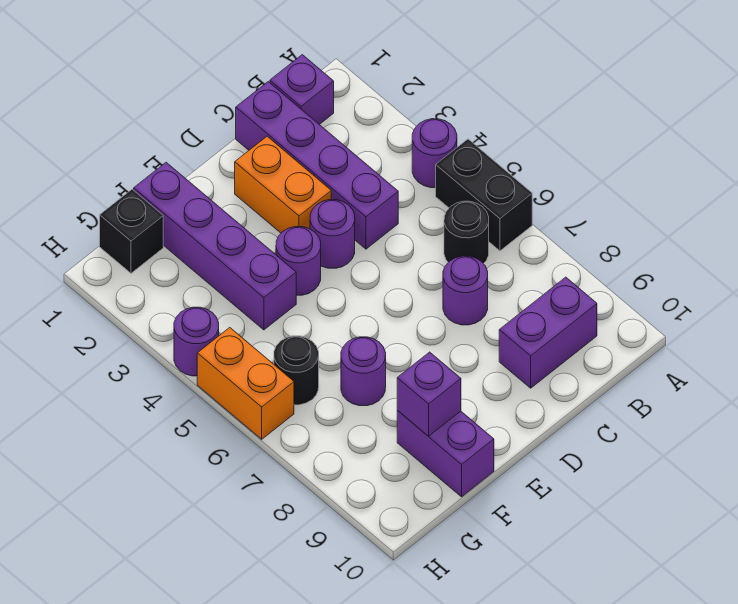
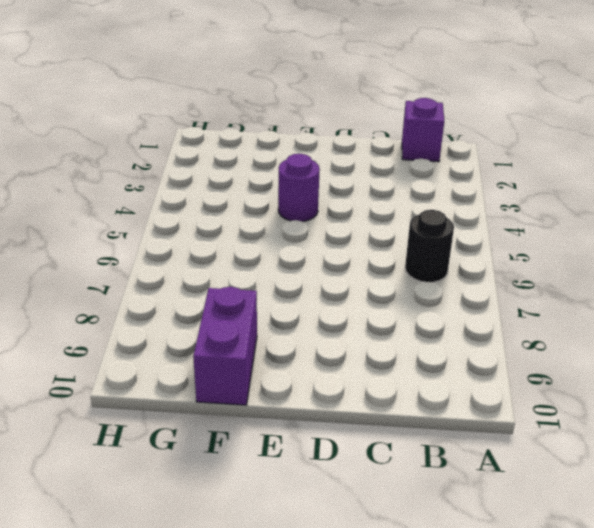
none -> purple round brick A4 level 1
none -> black brick A5:A6 level 1
none -> purple brick B9:C9 level 1

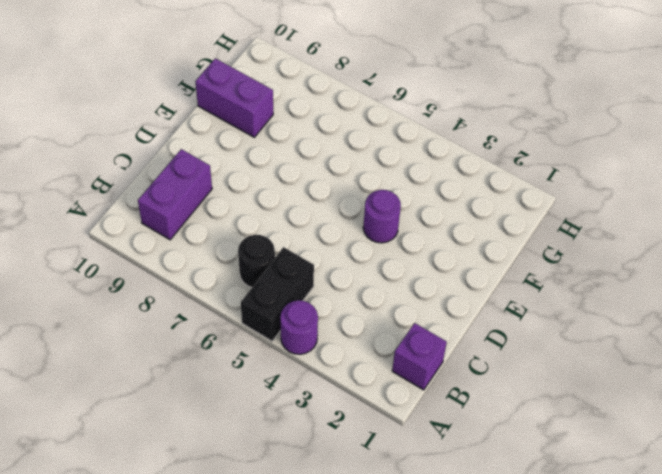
black brick A5:B5 level 1 -> black brick A5:A6 level 1
none -> purple brick C1:C4 level 1
none -> purple round brick C7 level 1
none -> orange brick D2:D3 level 1

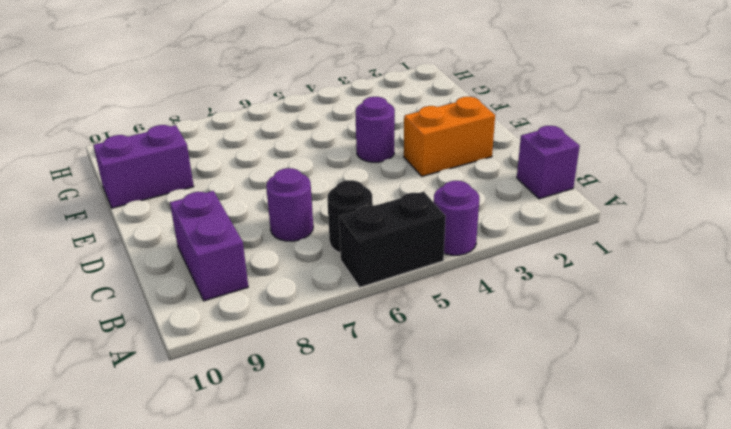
none -> purple brick C1:C4 level 1
none -> purple round brick D4 level 1
none -> purple brick F1:F4 level 1

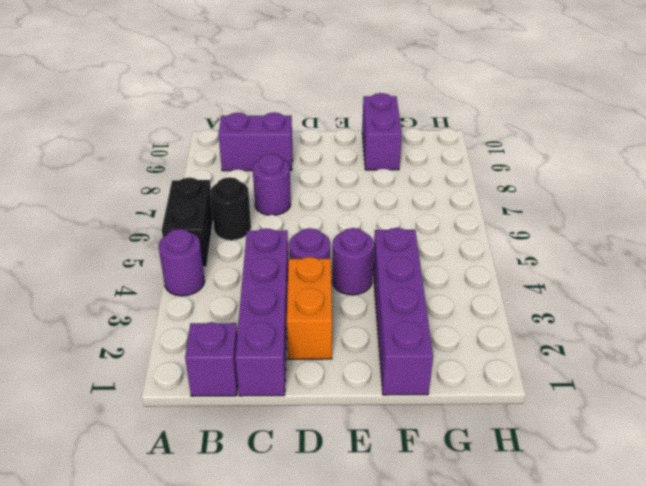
none -> purple round brick F7 level 1
none -> black brick G1 level 1
none -> black round brick G6 level 1

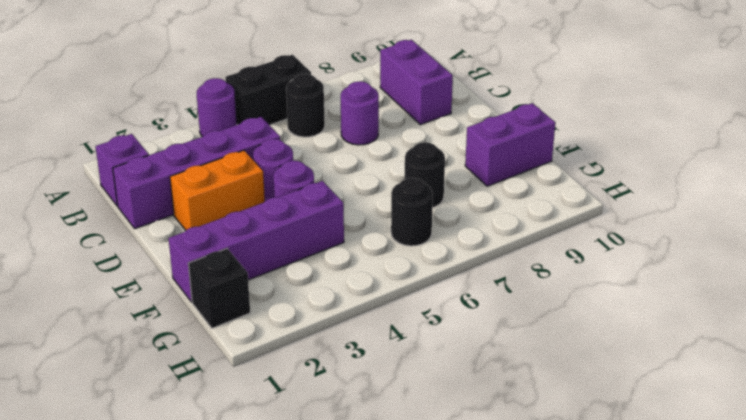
black round brick F7 level 1 -> purple round brick F7 level 1
none -> purple round brick H4 level 1
none -> orange brick H5:H6 level 1
none -> purple brick F9 level 2

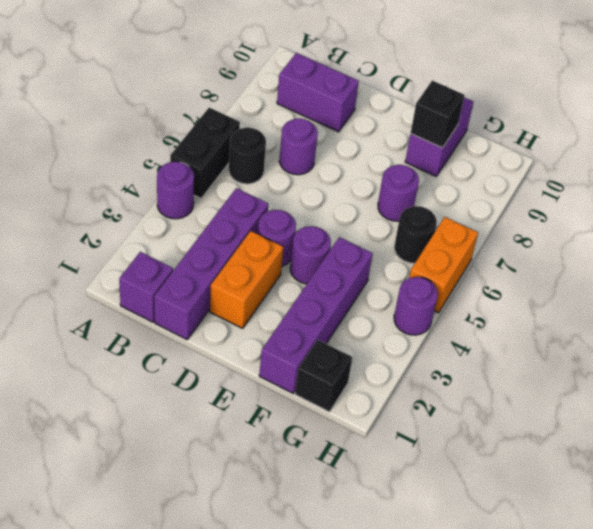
black brick F9 level 2 -> purple brick F9 level 2

